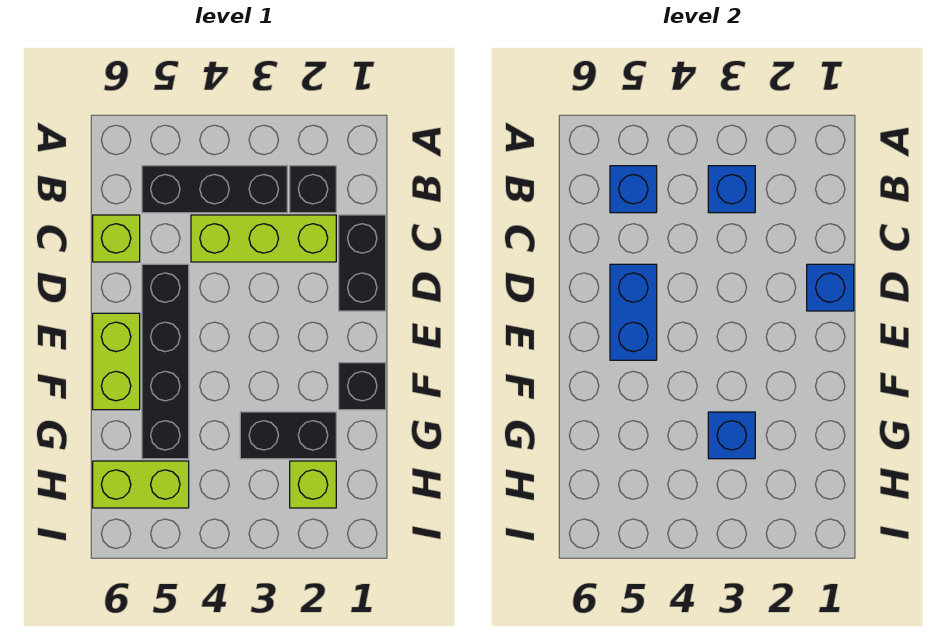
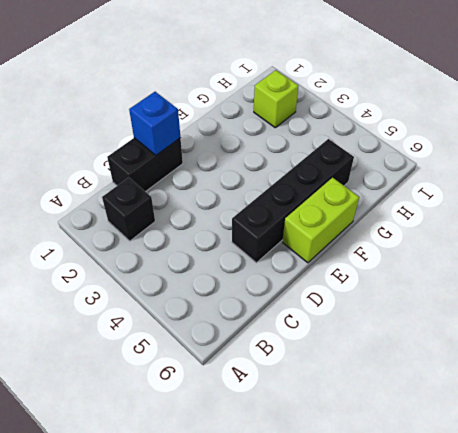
none -> black brick B3:B5 level 1
none -> lime brick C2:C4 level 1
none -> lime brick C6 level 1

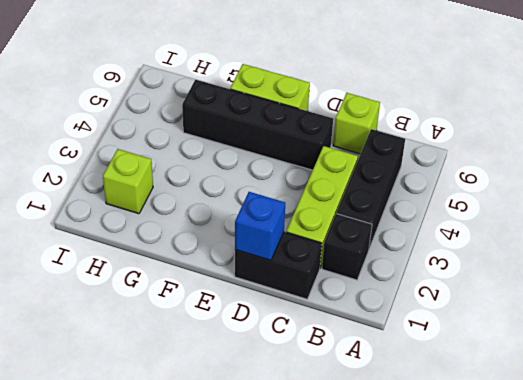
none -> black brick F1 level 1
none -> black brick G2:G3 level 1
none -> lime brick H5:H6 level 1

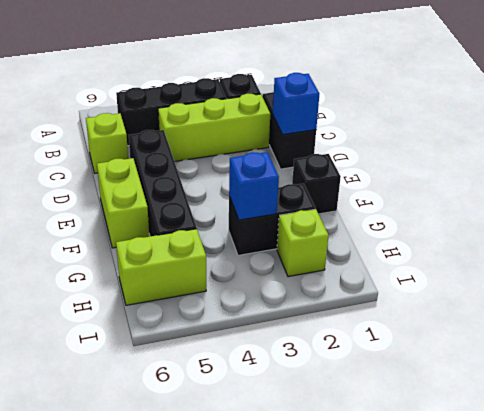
none -> blue brick B3 level 2
none -> blue brick B5 level 2
none -> blue brick D5:E5 level 2

